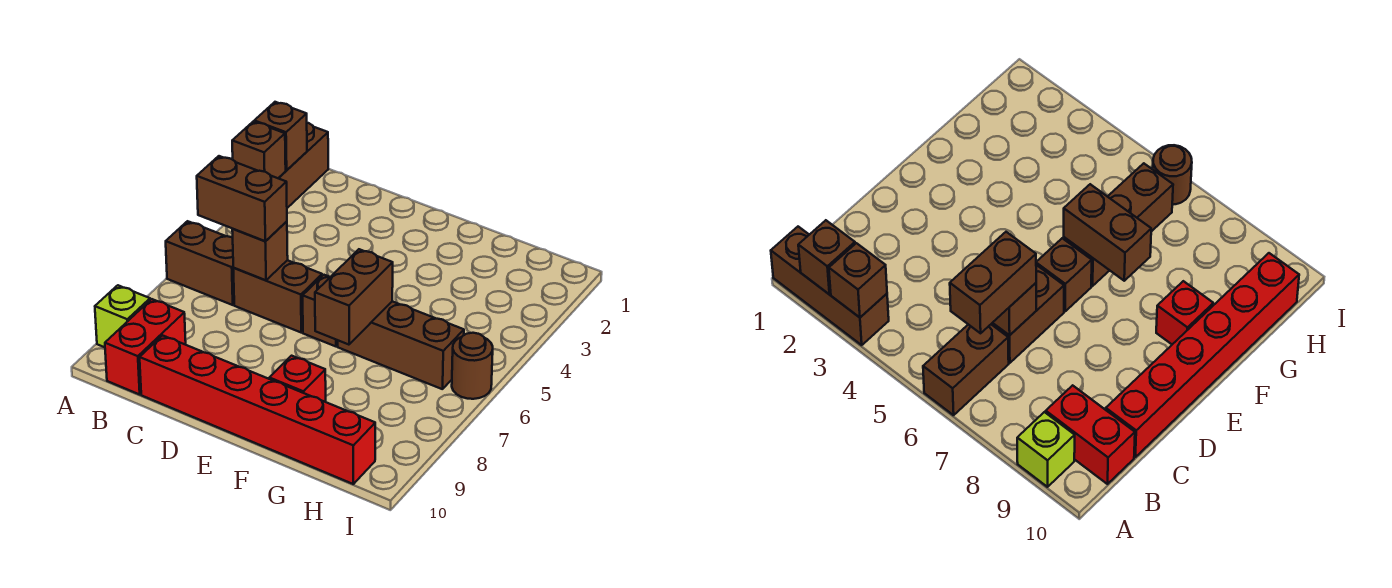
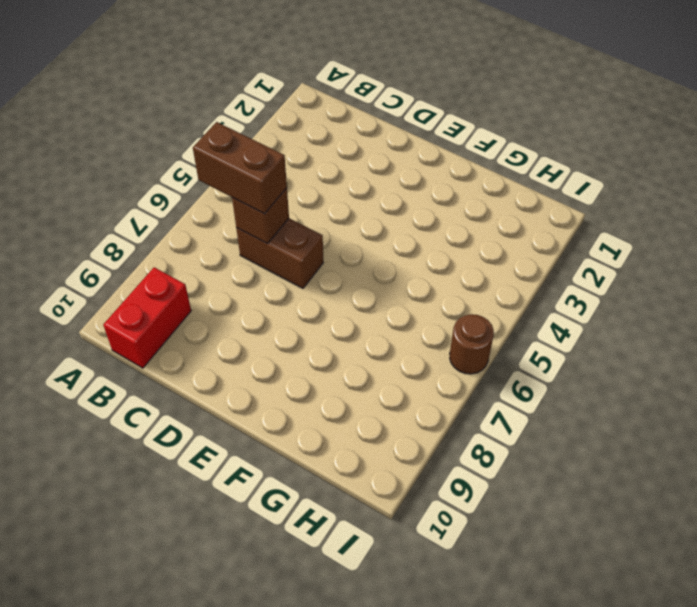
none -> brown brick A1:A3 level 1
none -> brown brick A6:B6 level 1
none -> lime brick A9 level 1

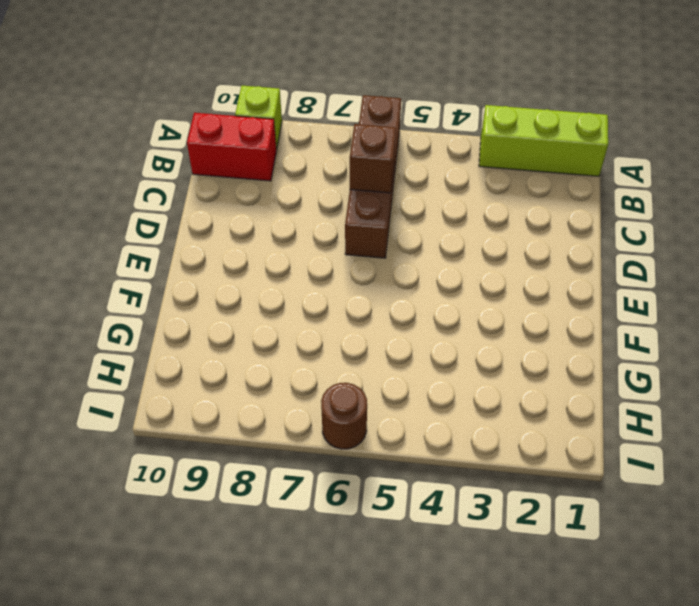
lime brick A1:A3 level 1 -> brown brick A1:A3 level 1
none -> red brick C10:H10 level 1
none -> brown brick E6 level 1
none -> brown brick F6:H6 level 1

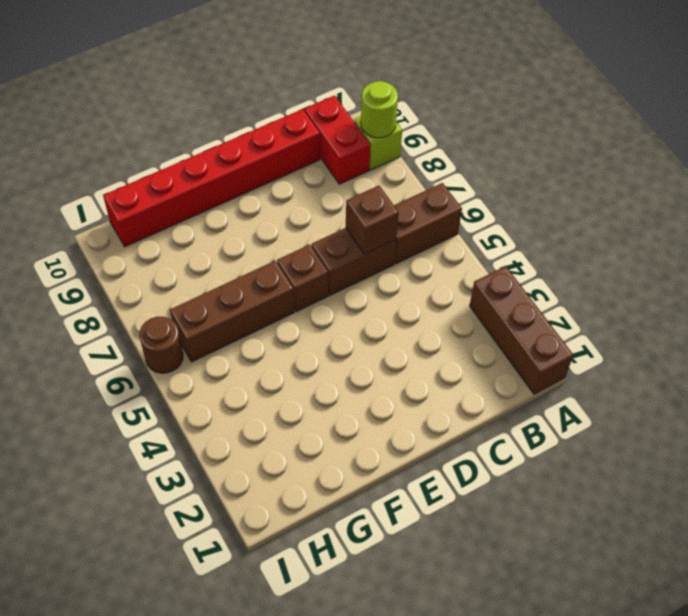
lime round brick A9 level 2 -> none
none -> red brick F9 level 1
none -> brown brick A2 level 2
none -> brown brick A3 level 2

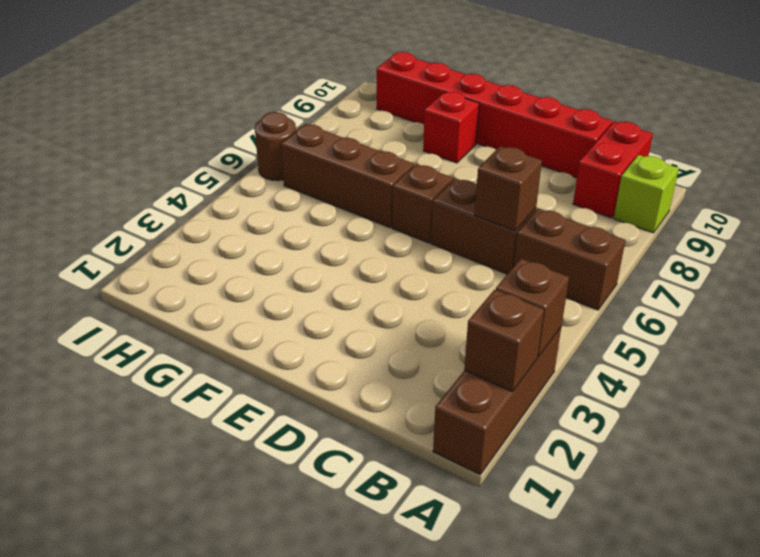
none -> brown brick F6:F7 level 2
none -> brown brick B6:C6 level 3

